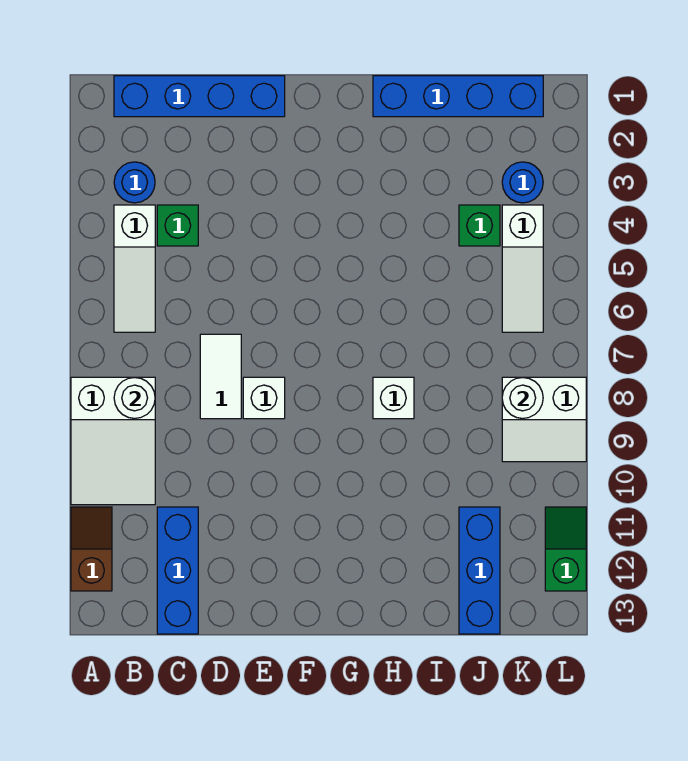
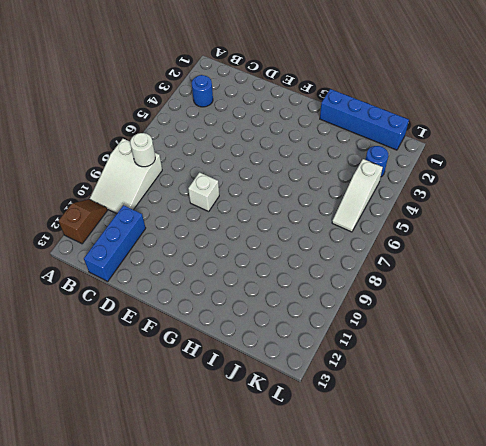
none -> blue brick B1:E1 level 1
none -> white slope B4:B6 level 1 top 4
none -> green brick C4 level 1

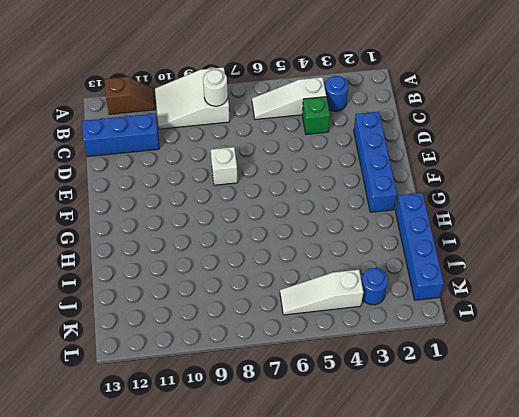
blue brick D2:G2 level 1 -> blue brick B1:E1 level 1
none -> white tile D7:D8 level 1
none -> white brick H8 level 1
none -> green brick J4 level 1

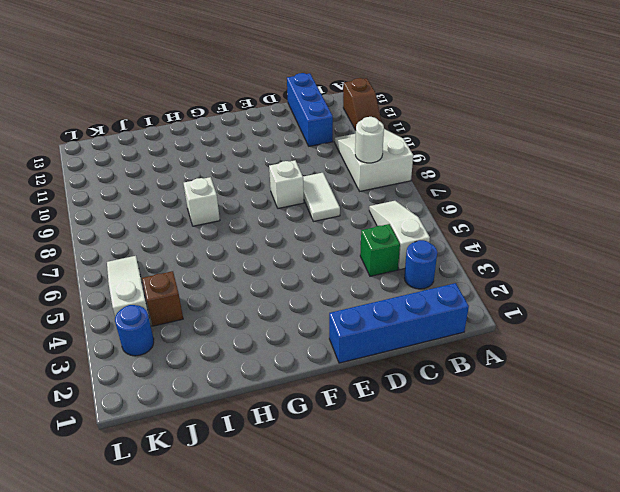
brown brick J4 level 1 -> green brick J4 level 1
none -> blue brick H1:K1 level 1
none -> blue brick J11:J13 level 1
none -> white slope K8:L9 level 1 top 8

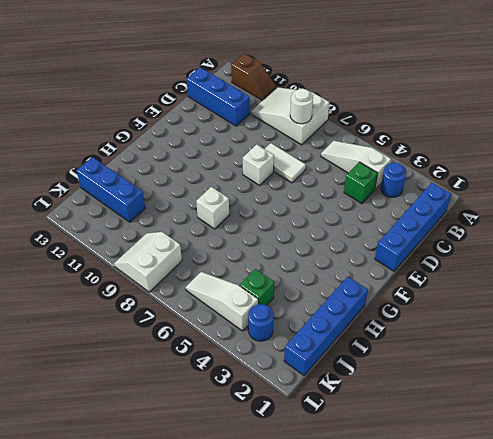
none -> green slope L11:L12 level 1 top 12
none -> white round brick K8 level 2

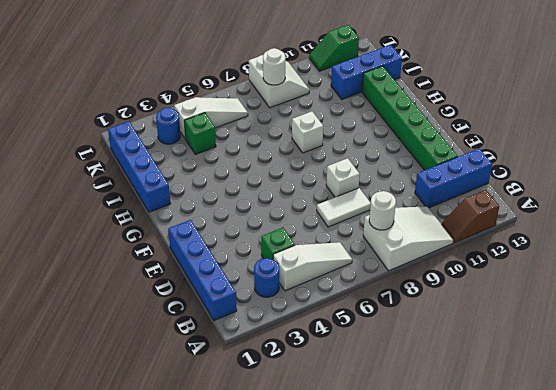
green brick D12:I12 level 1 -> none

